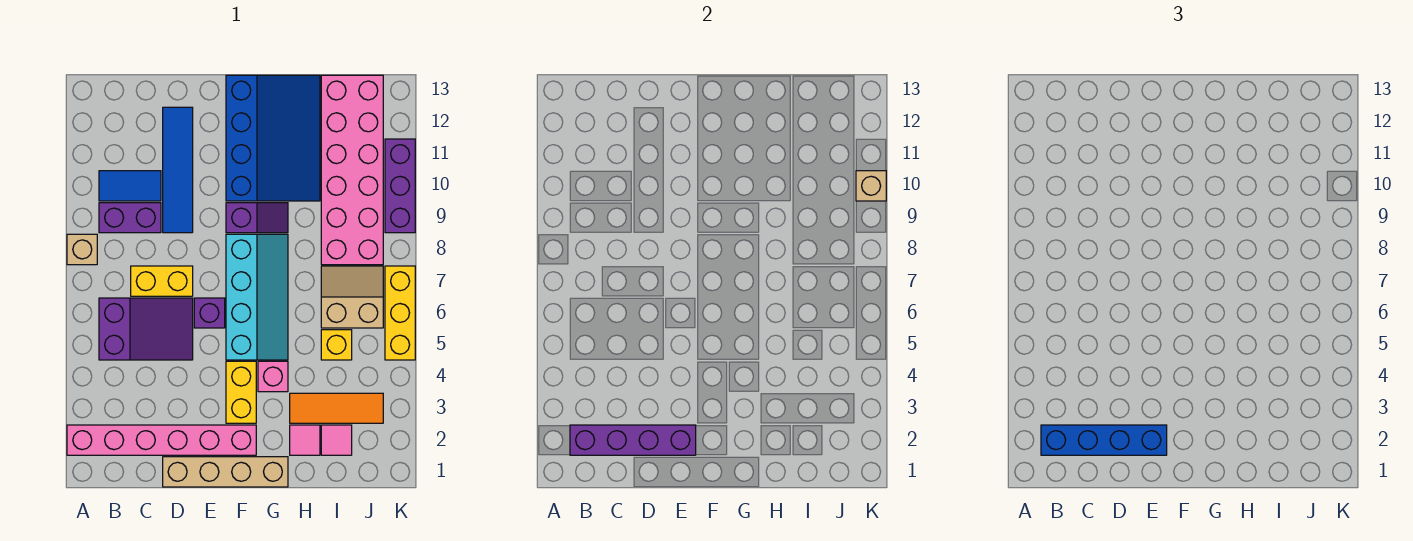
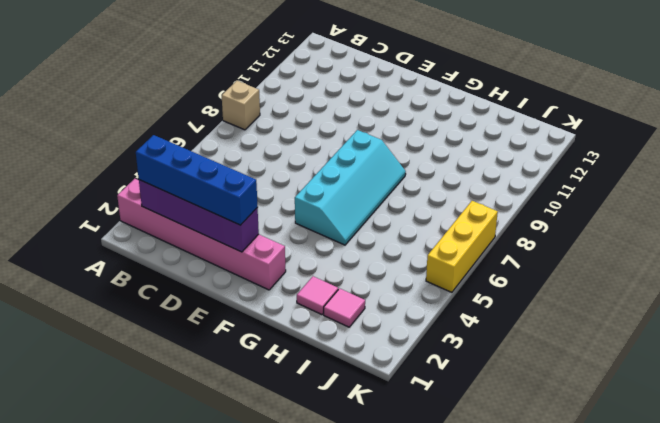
none -> purple slope B5:D6 level 1 top B
none -> purple brick B9:C9 level 1
none -> blue tile B10:C10 level 1

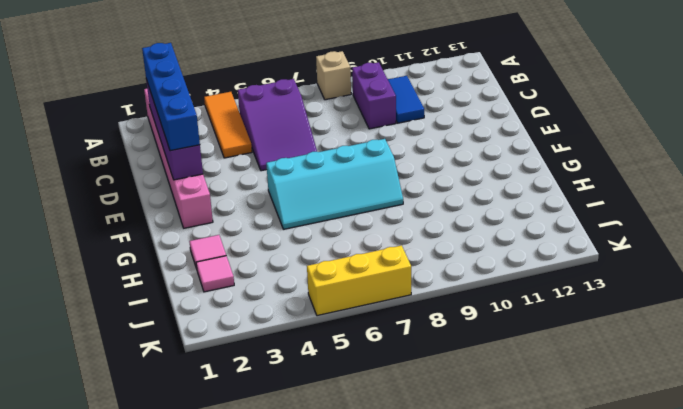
orange tile A4:C4 level 1 -> orange tile H3:J3 level 1
none -> yellow brick C7:D7 level 1
none -> tan brick D1:G1 level 1
none -> blue tile D9:D12 level 1

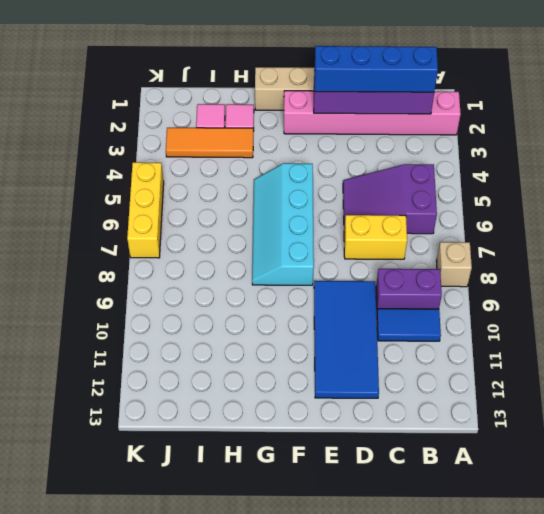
blue tile D9:E12 level 1 -> blue tile D9:D12 level 1
none -> purple brick E6 level 1
none -> yellow brick F3:F4 level 1
none -> purple slope F9:G9 level 1 top F

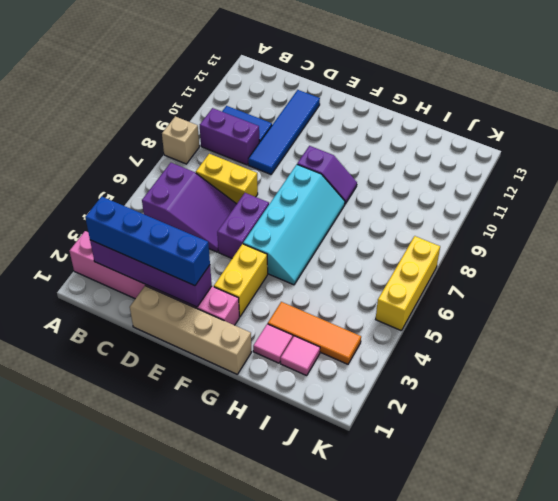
purple brick E5:E6 level 1 -> purple brick E6 level 1
none -> blue slope F10:H13 level 1 top F
none -> pink brick G4 level 1
none -> yellow brick I5 level 1

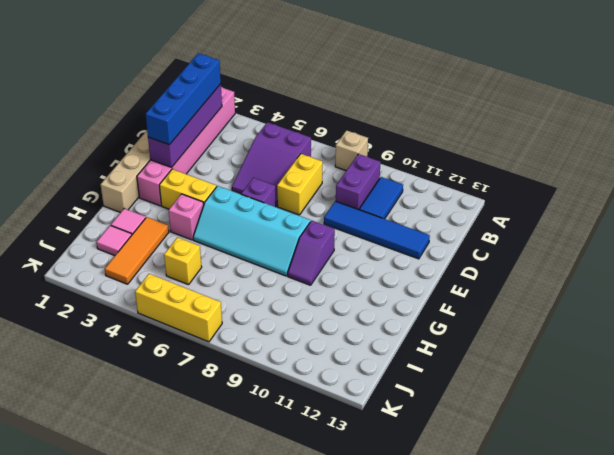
none -> blue slope F10:H13 level 1 top F
none -> tan slope I6:J7 level 1 top 6
none -> pink brick I8:J13 level 1

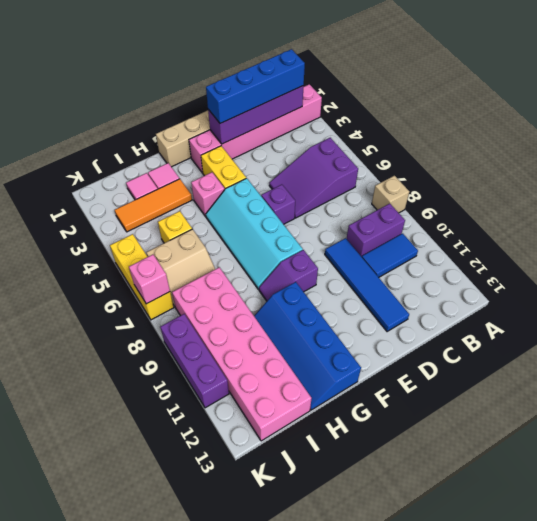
blue slope G10:H13 level 1 top G -> blue slope F10:H13 level 1 top F
pink brick K7 level 2 -> none
none -> yellow brick C7:D7 level 1
none -> tan brick K10 level 2

